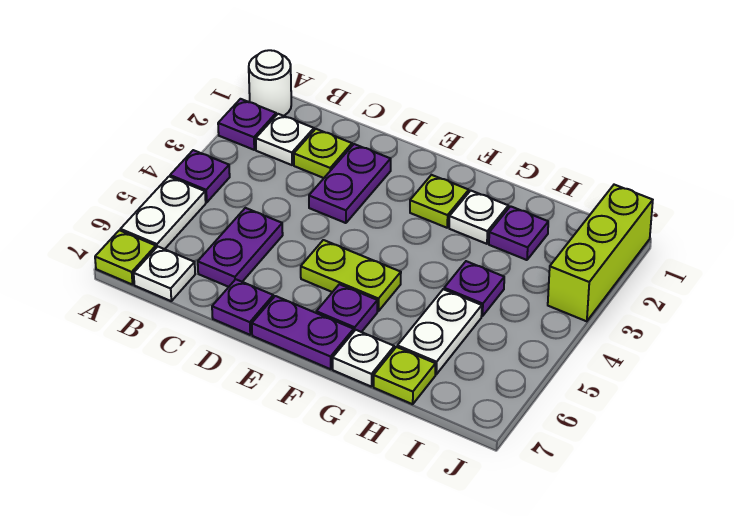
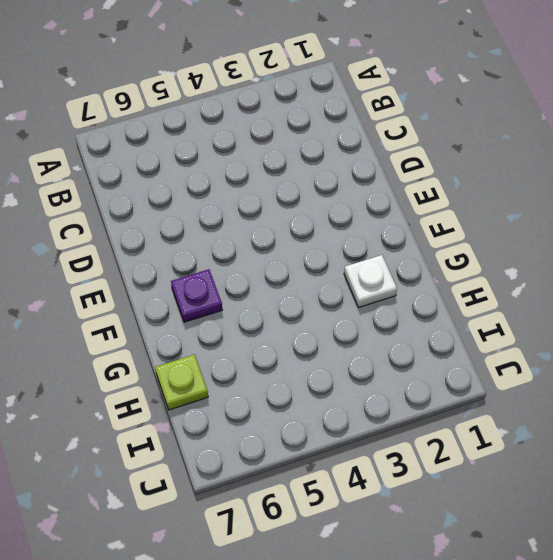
none -> white round brick A1 level 1
none -> purple plate A2 level 1
none -> purple plate A4 level 1

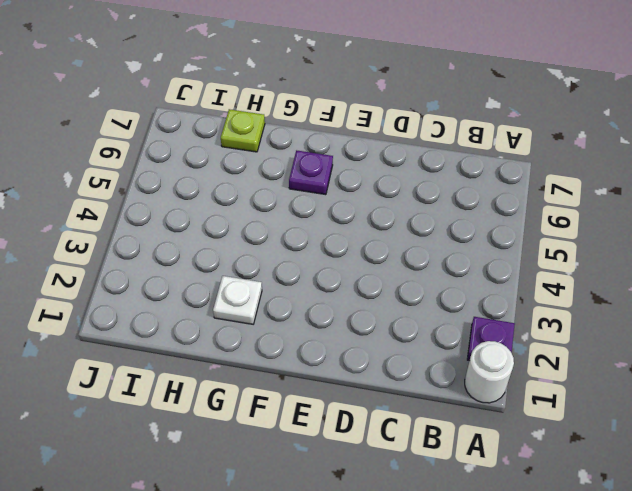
none -> purple plate A4 level 1
none -> white plate A5:A6 level 1
none -> lime plate A7 level 1

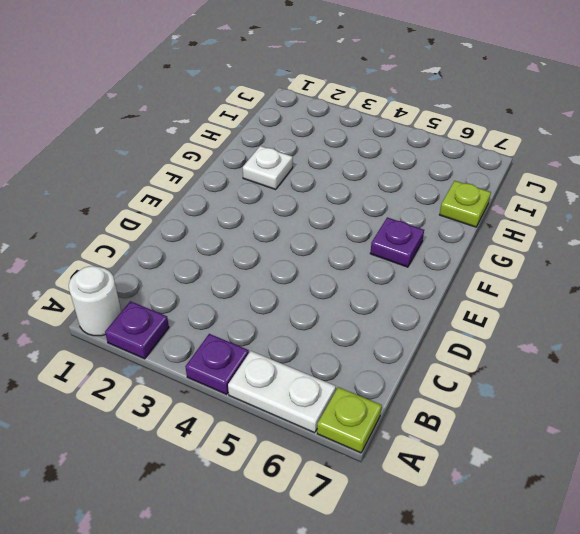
none -> white plate B2 level 1
none -> white plate B7 level 1
none -> lime plate C2 level 1

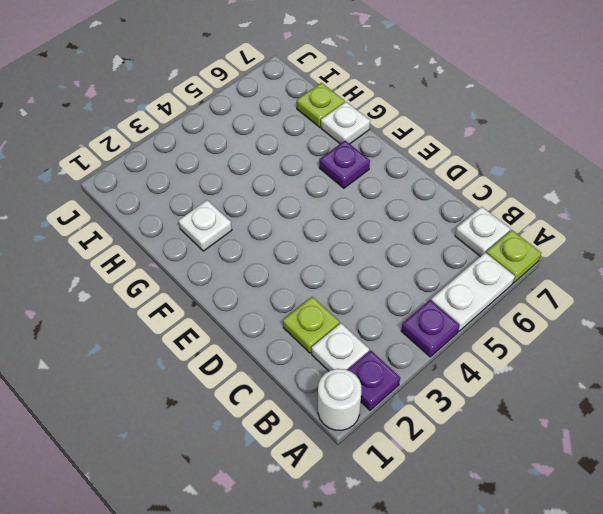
none -> purple plate C5:C6 level 1
none -> purple plate D2:D3 level 1
none -> purple plate D7 level 1

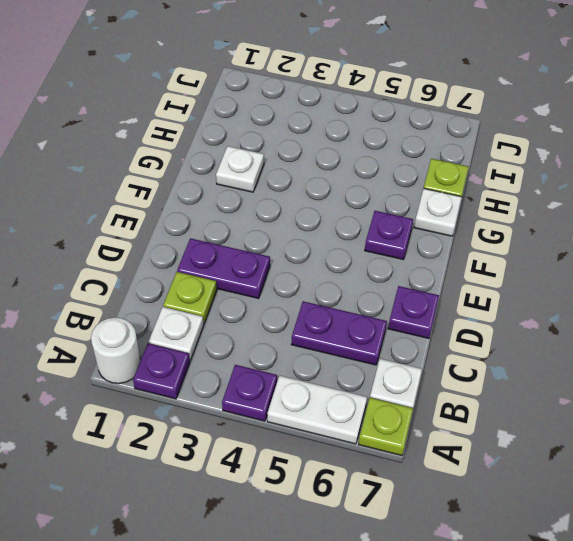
none -> lime plate E5:F5 level 1
none -> purple plate E7:F7 level 1
none -> lime plate F2 level 1

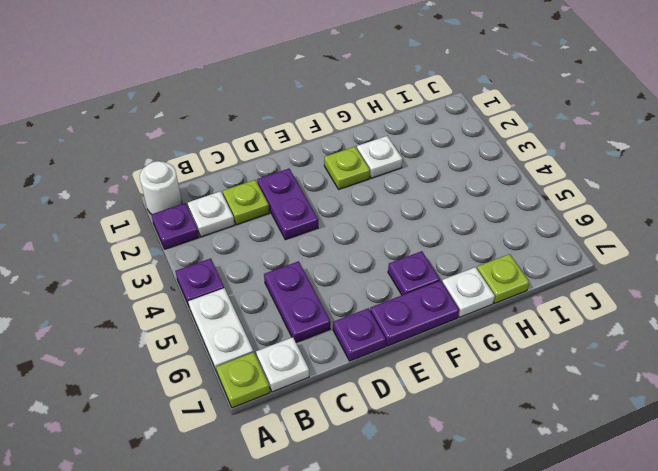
none -> lime plate E5:F5 level 1
none -> purple plate H2 level 1
none -> purple plate H4 level 1

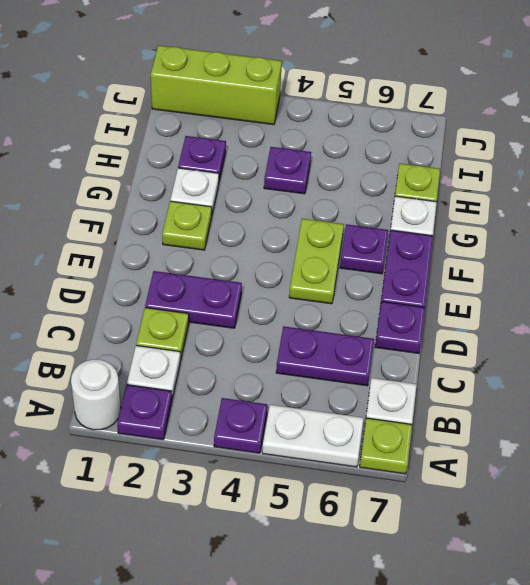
none -> white plate H5:H6 level 1

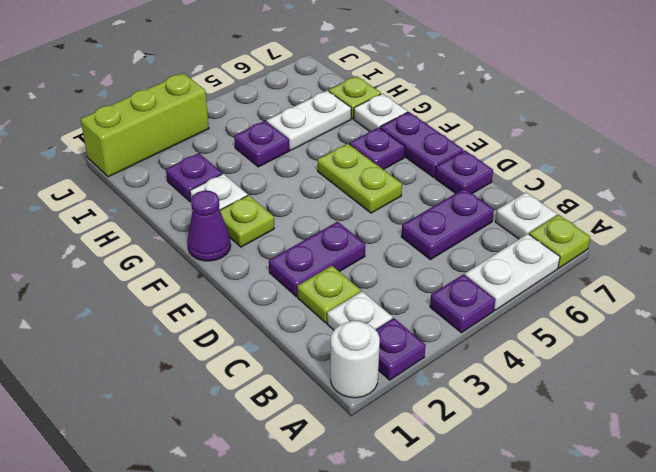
purple cone F1 level 1 -> none

